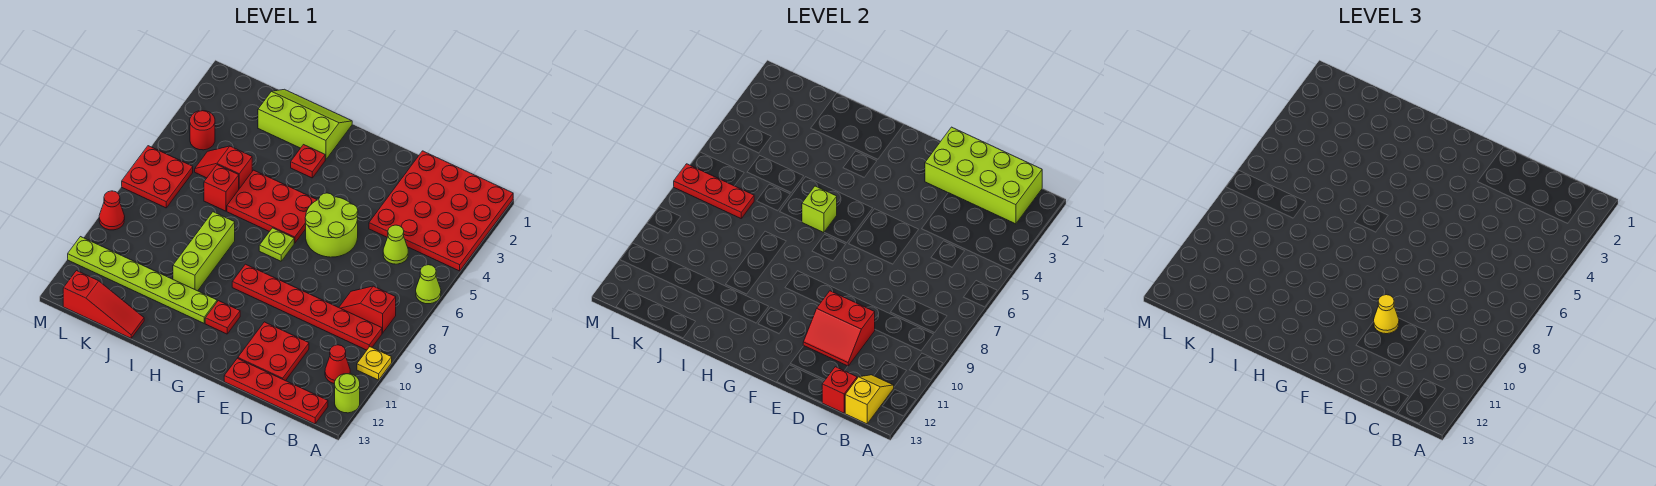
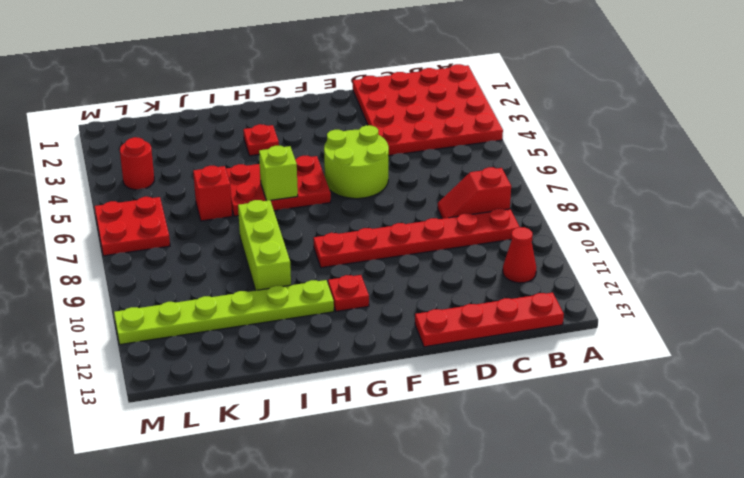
none -> lime cone A6 level 1
none -> yellow plate A10 level 1
none -> lime round brick A12 level 1
none -> lime cone C5 level 1

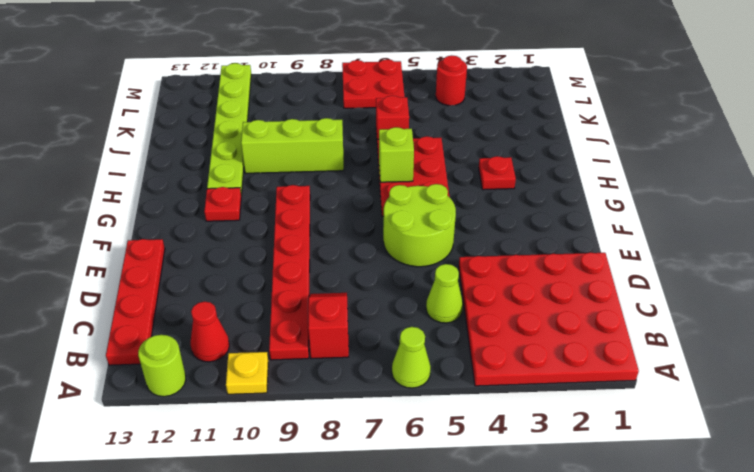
none -> red plate D11:E12 level 1
none -> lime plate G7 level 1
none -> lime slope H1:J2 level 1 top 2
none -> red slope J5:K5 level 1 top J

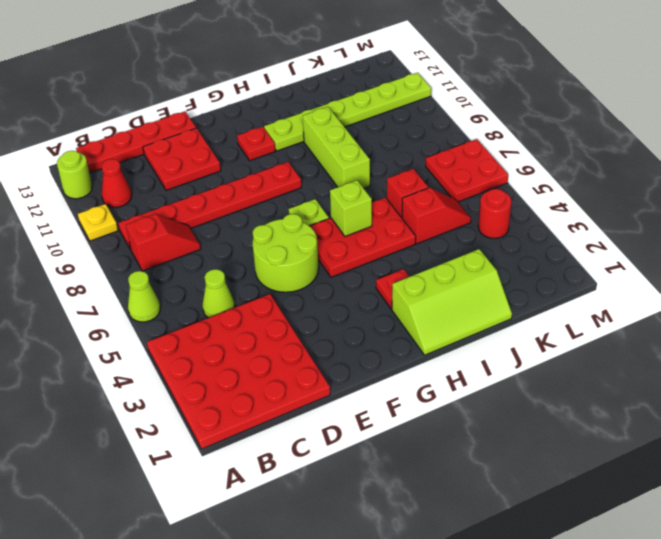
none -> red slope J13:L13 level 1 top L
none -> red cone M9 level 1
none -> lime brick B1:E2 level 2
none -> yellow slope B12:B13 level 2 top 13

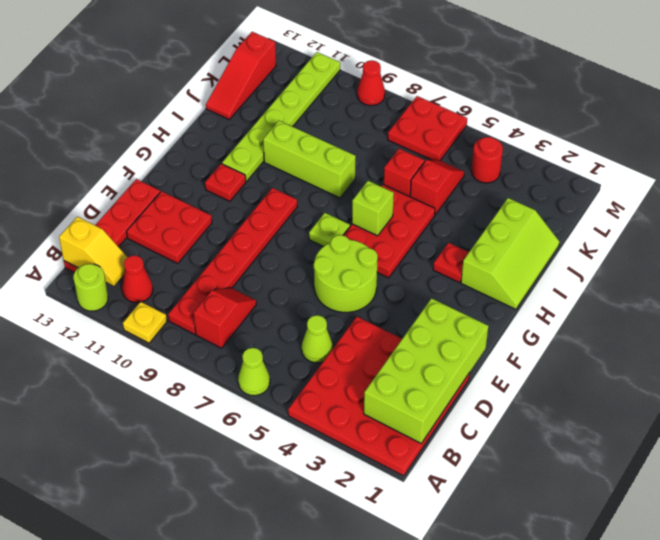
none -> red brick C13 level 2
none -> red slope D10:E11 level 2 top 10
none -> red plate K7:M7 level 2
none -> yellow cone E10 level 3

